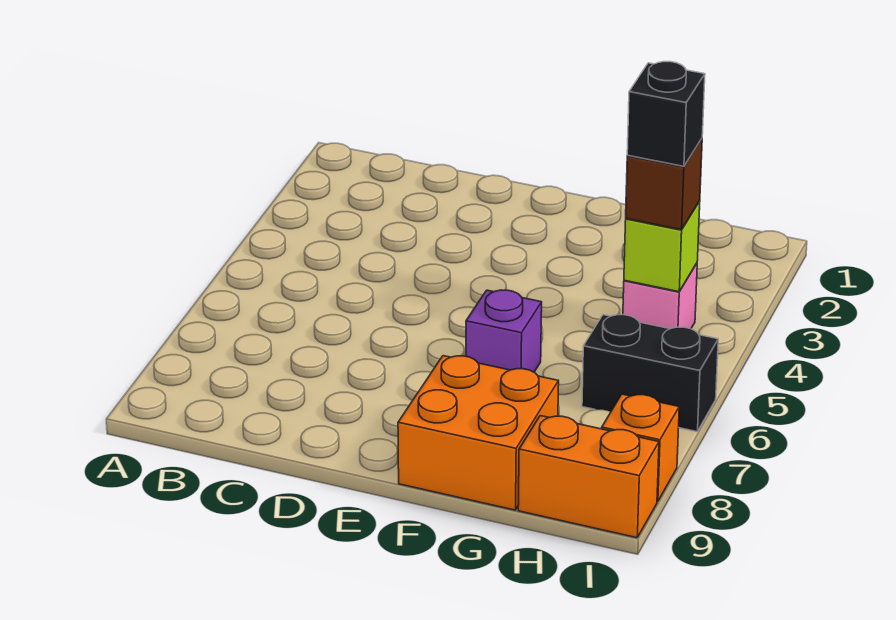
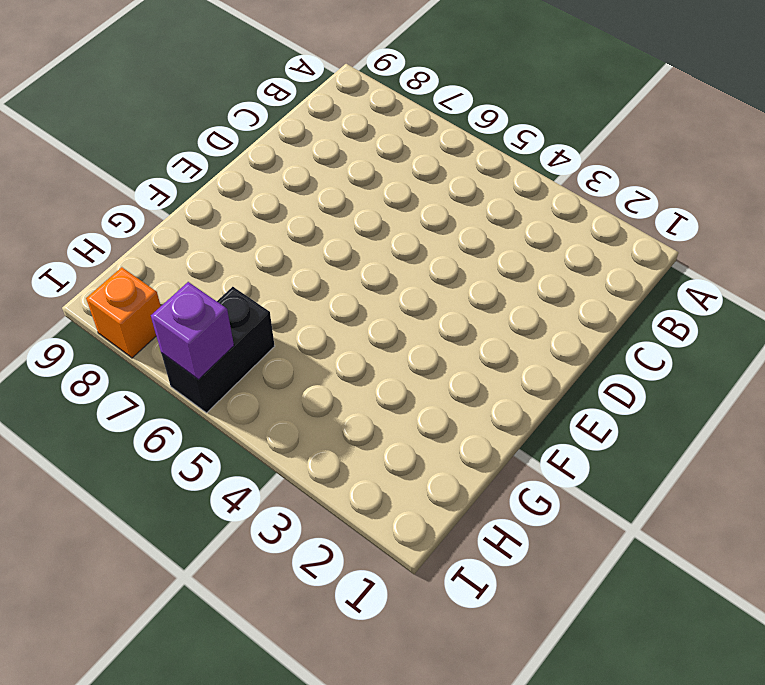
purple brick I6 level 2 -> purple brick F6 level 1
none -> orange brick F8:G9 level 1
none -> pink brick H4 level 1

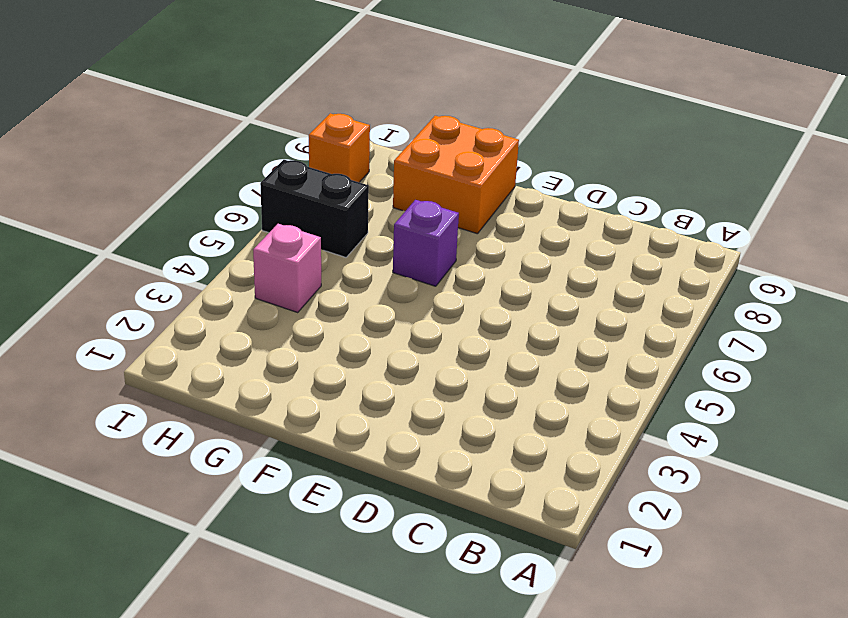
none -> orange brick H9:I9 level 1
none -> lime brick H4 level 2

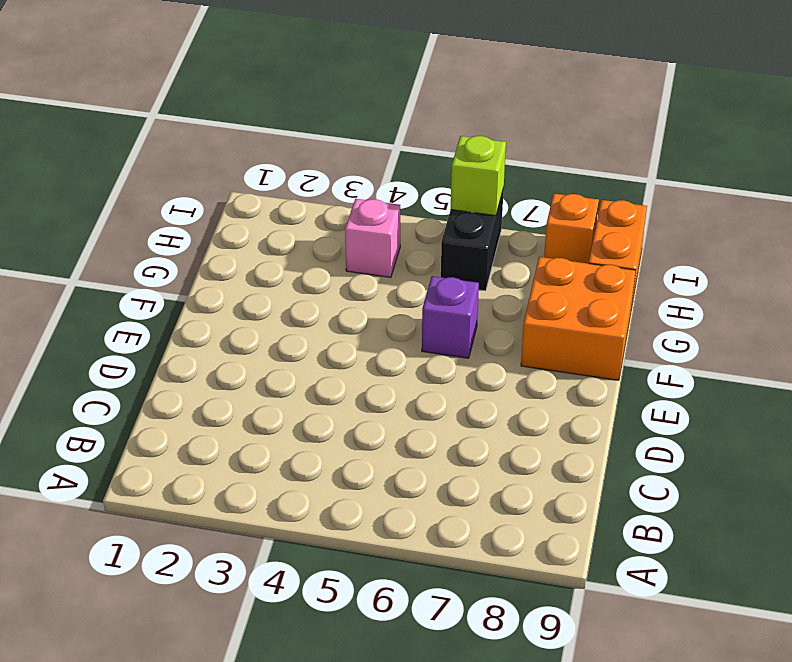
lime brick I6 level 2 -> lime brick H4 level 2
none -> brown brick H4 level 3
none -> black brick H4 level 4

